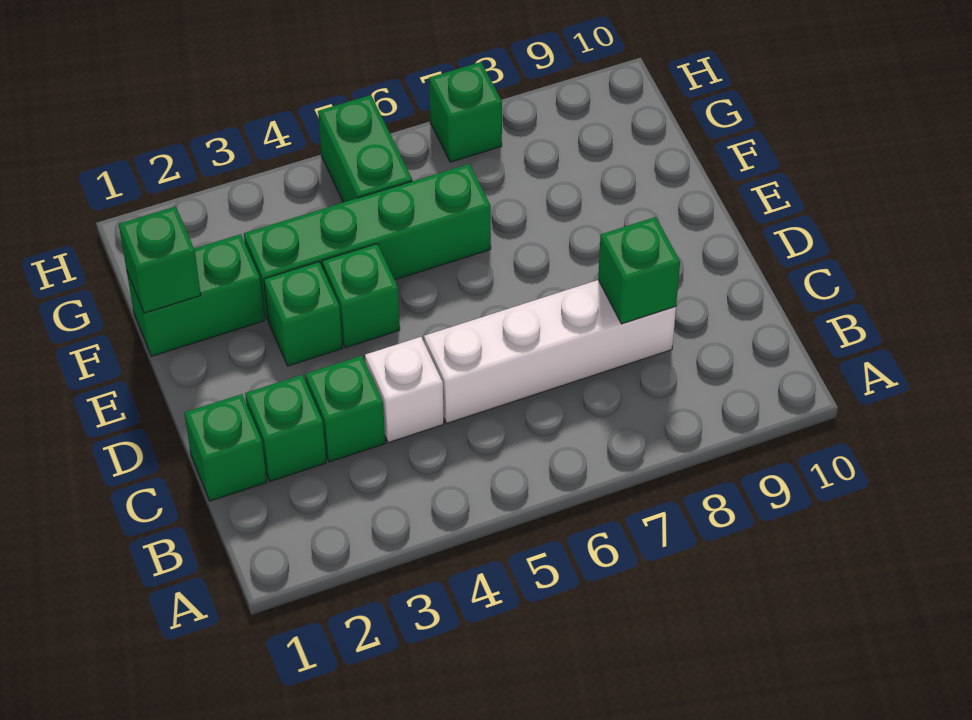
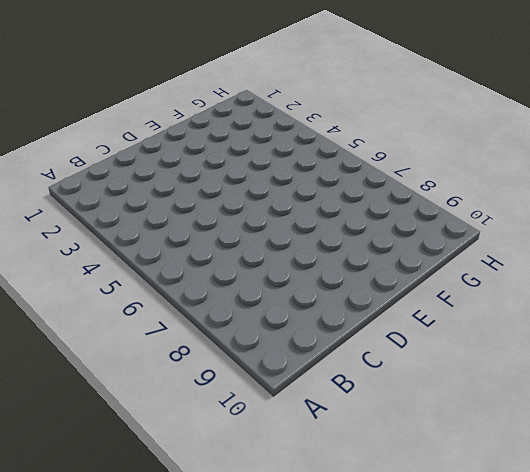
none -> green brick C1 level 1
none -> green brick C2 level 1
none -> green brick C3 level 1

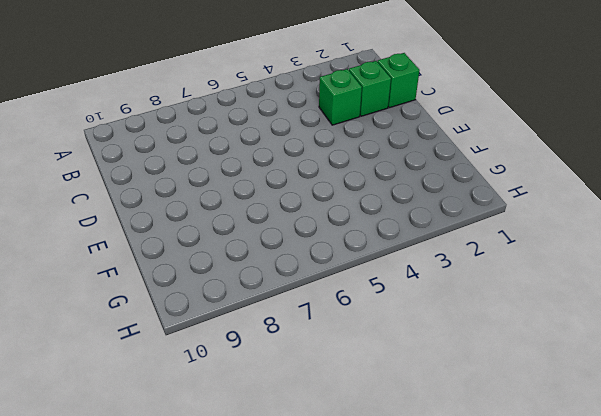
none -> white brick C4 level 1
none -> white brick C5:C8 level 1
none -> green brick E3 level 1

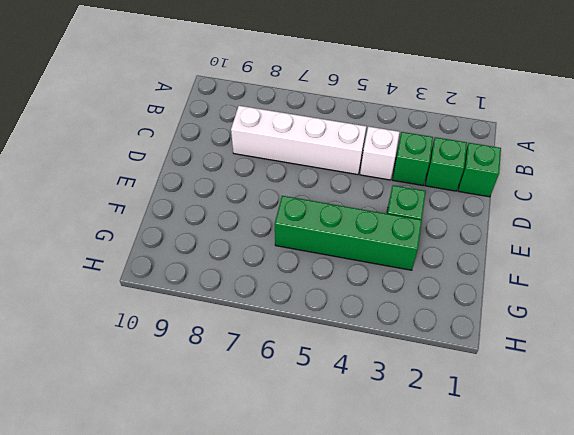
none -> green brick E4 level 1
none -> green brick F1:F2 level 1
none -> green brick G5:H5 level 1

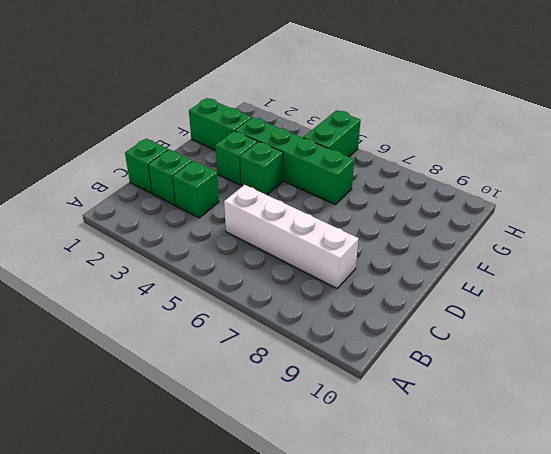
none -> white brick C4 level 1
none -> green brick H7 level 1
none -> green brick C8 level 2

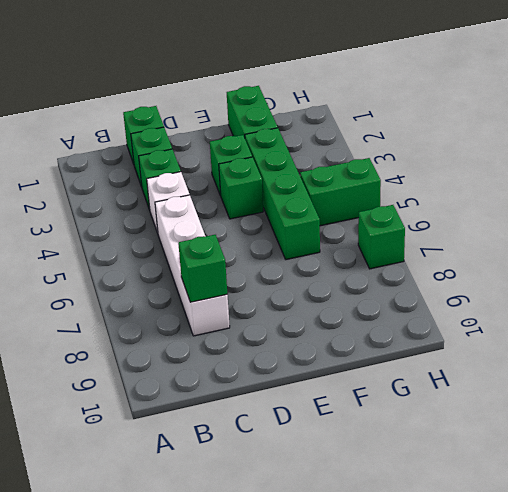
none -> green brick F1 level 2

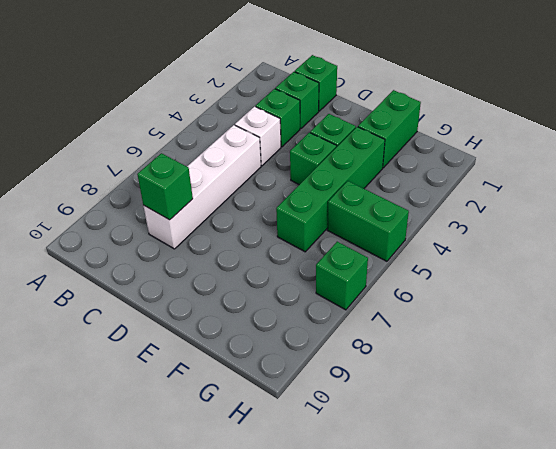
none -> green brick F1 level 2

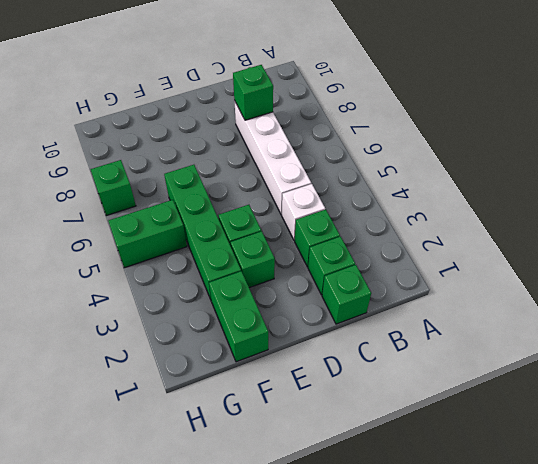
none -> green brick F1 level 2

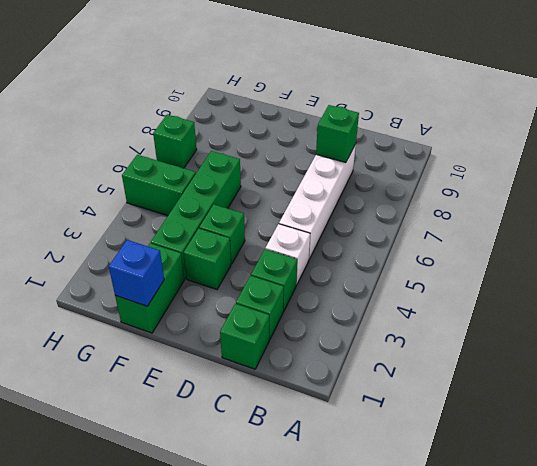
blue brick F1 level 2 -> green brick F1 level 2

